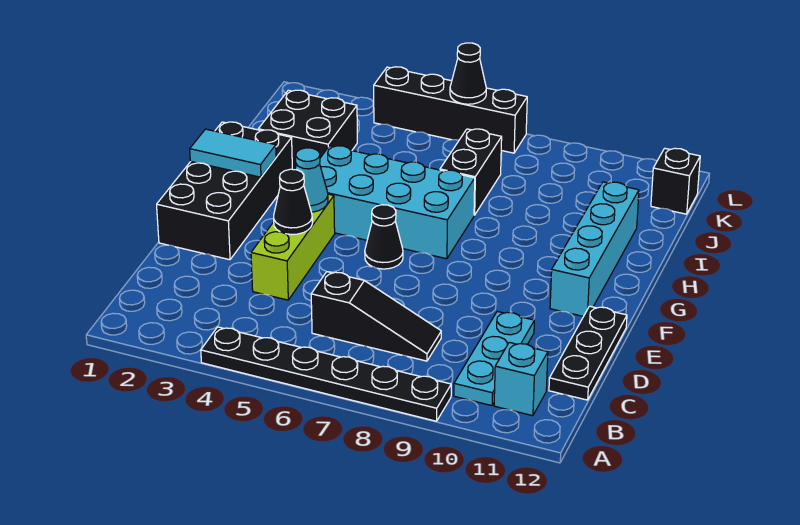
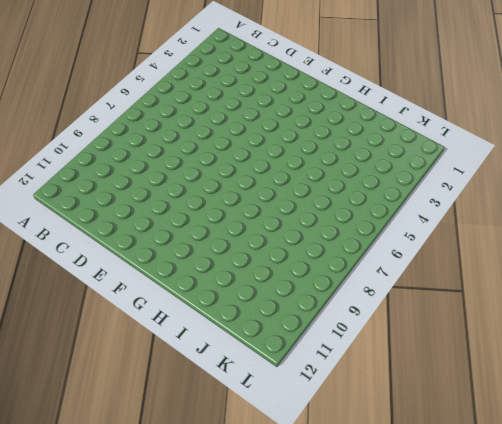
none -> black plate A4:A9 level 1
none -> cyan plate B10:D10 level 1
none -> cyan brick B11 level 1

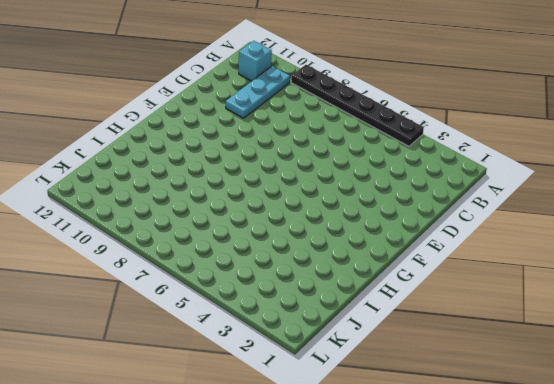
none -> black slope C6:C8 level 1 top 6
none -> black plate C12:E12 level 1
none -> lime brick D4:F4 level 1

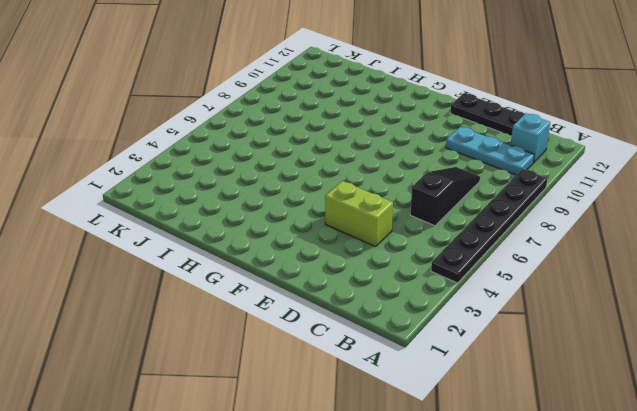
lime brick D4:E4 level 1 -> lime brick D4:F4 level 1
none -> black brick E1:H2 level 1
none -> black cone F6 level 1
none -> cyan brick F11:I11 level 1

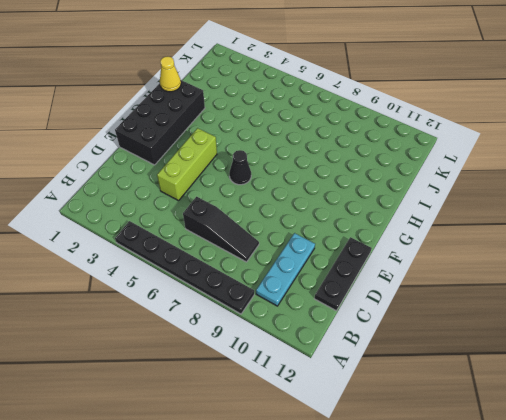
yellow cone H1 level 2 -> none
none -> cyan brick B11 level 1
none -> cyan brick F11:I11 level 1
none -> cyan brick G4:H7 level 1

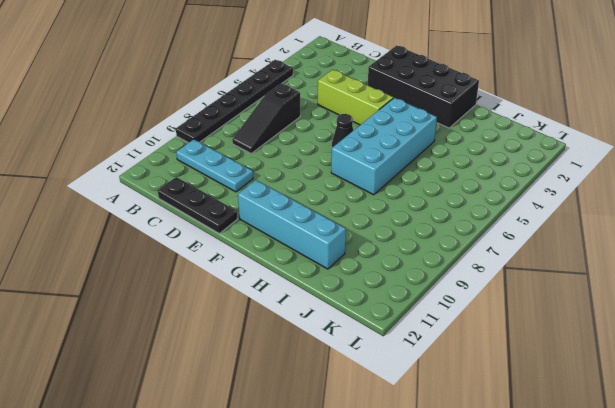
none -> cyan brick B11 level 1
none -> black brick I2:J3 level 1
none -> black brick I7:J7 level 1

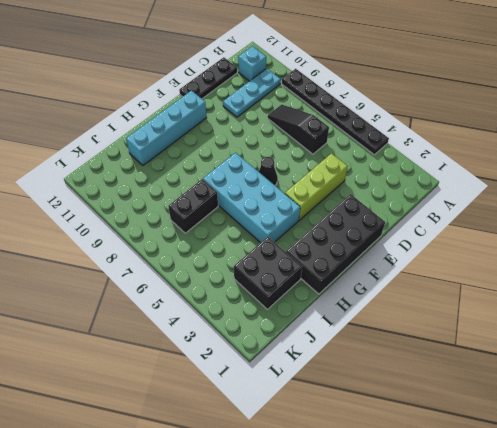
none -> black brick K12 level 1
none -> black brick L4:L7 level 1
none -> black cone E4 level 2

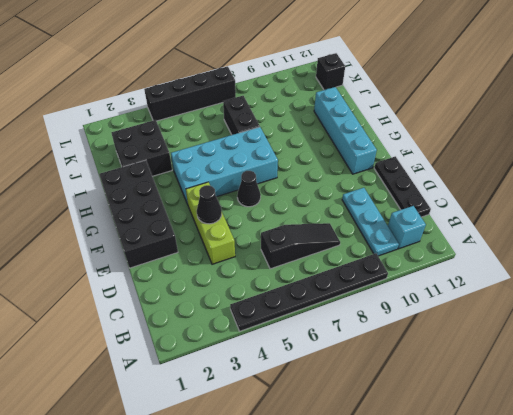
none -> cyan cone F4 level 2
none -> cyan tile G1:G2 level 2
none -> black cone L6 level 2

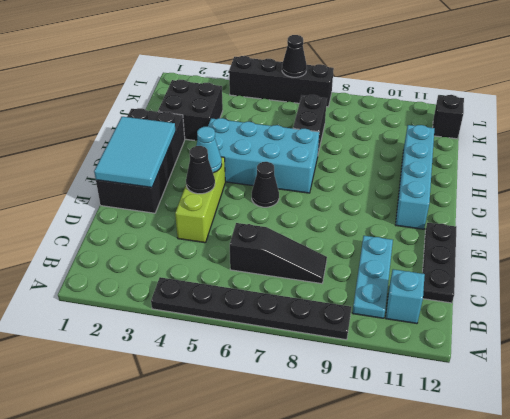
cyan tile E1:G2 level 2 -> cyan tile G1:G2 level 2

